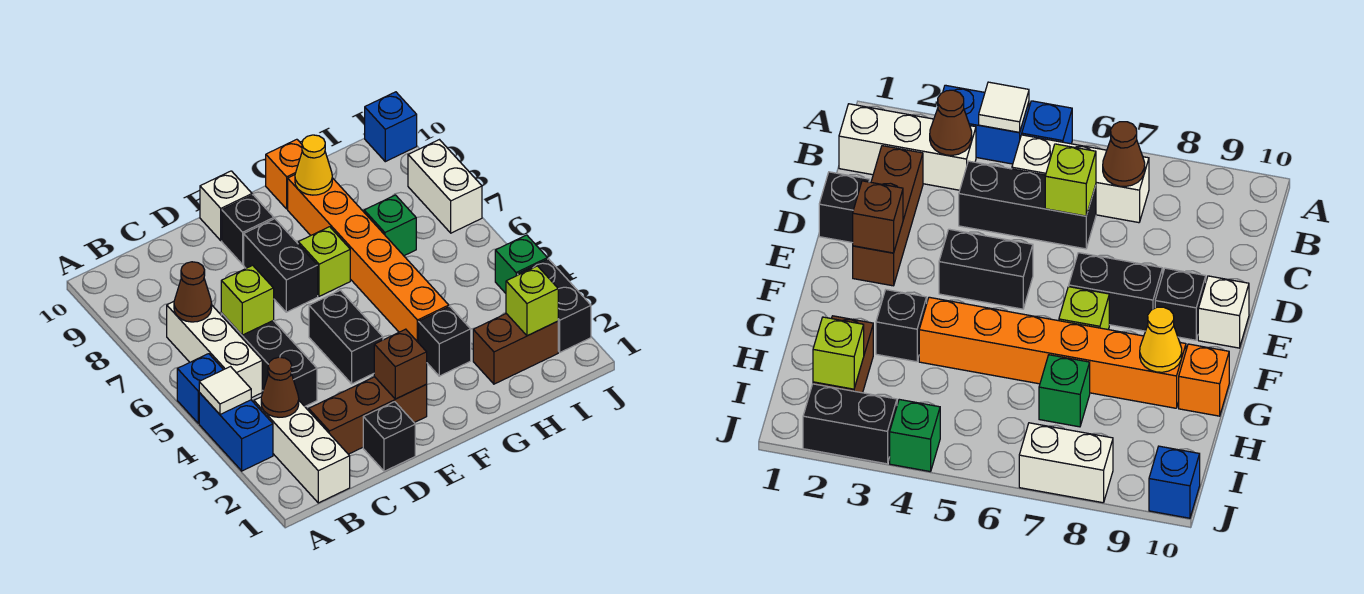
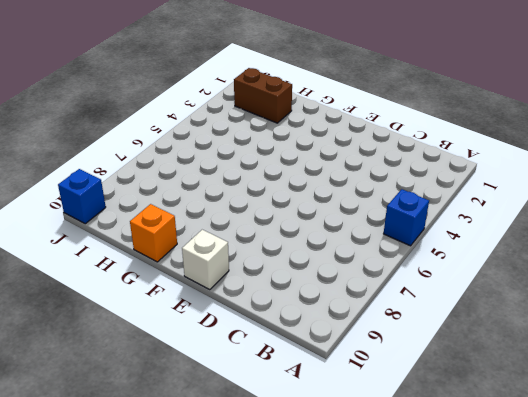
none -> blue brick A3:A4 level 1
none -> white brick B1:B3 level 1
none -> white brick B5:B7 level 1

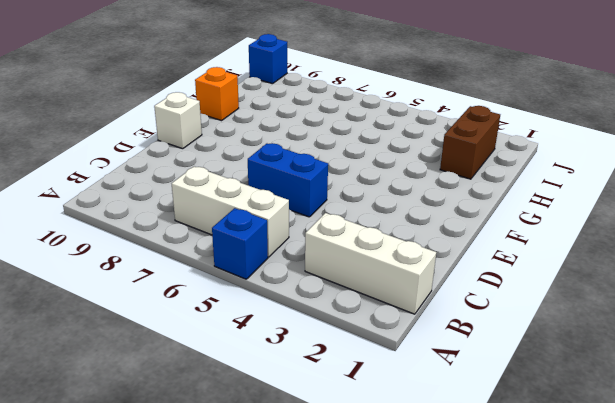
blue brick D5:D6 level 1 -> blue brick A3:A4 level 1
none -> brown brick C2:E2 level 1
none -> black brick C4:C6 level 1
none -> black brick D1 level 1

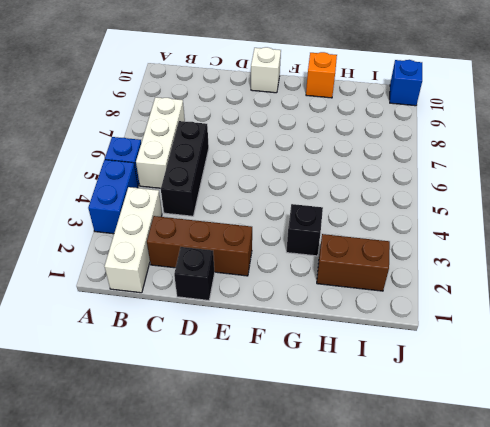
none -> black brick E4:E5 level 1
none -> black brick E7:E8 level 1
none -> black brick E9 level 1

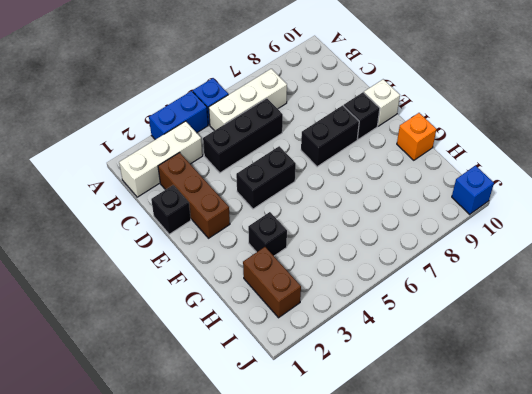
none -> lime brick F7 level 1
none -> orange brick G4:G9 level 1
none -> green brick H7 level 1

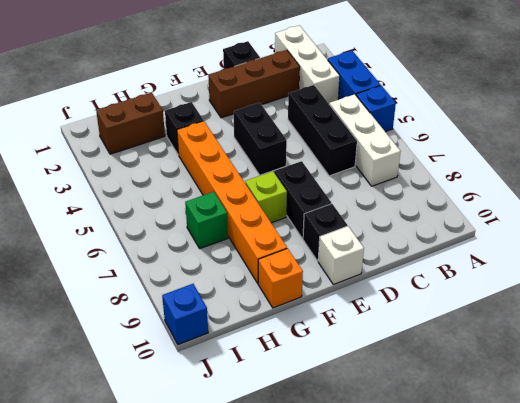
none -> black brick J2:J3 level 1
none -> green brick J4 level 1
none -> white brick J7:J8 level 1

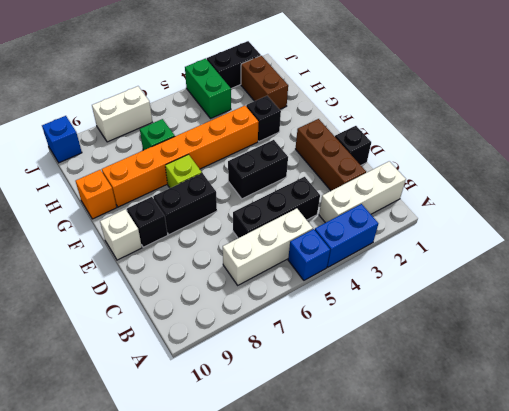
green brick I4:J4 level 1 -> green brick J4 level 1
none -> white tile A4 level 2
none -> brown cone B3 level 2
none -> brown cone B7 level 2

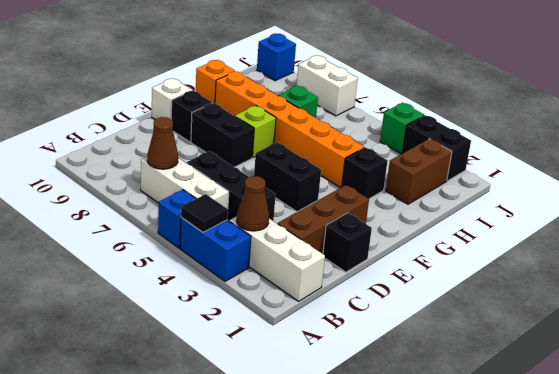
black tile A4 level 2 -> white tile A4 level 2
none -> lime brick C6 level 2
none -> brown brick E2 level 2
none -> yellow cone G9 level 2

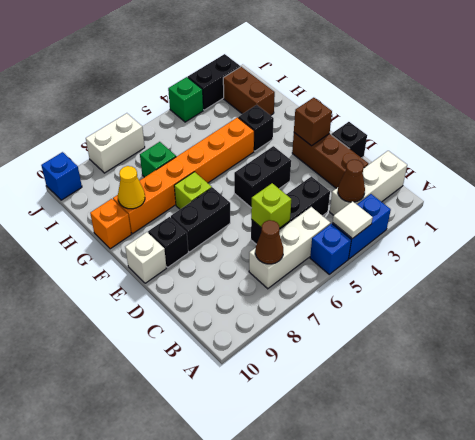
none -> lime brick I2 level 2

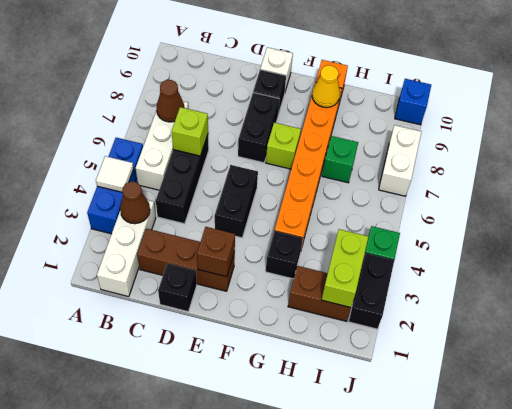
lime brick I2:I3 level 2 -> lime brick I2 level 2

